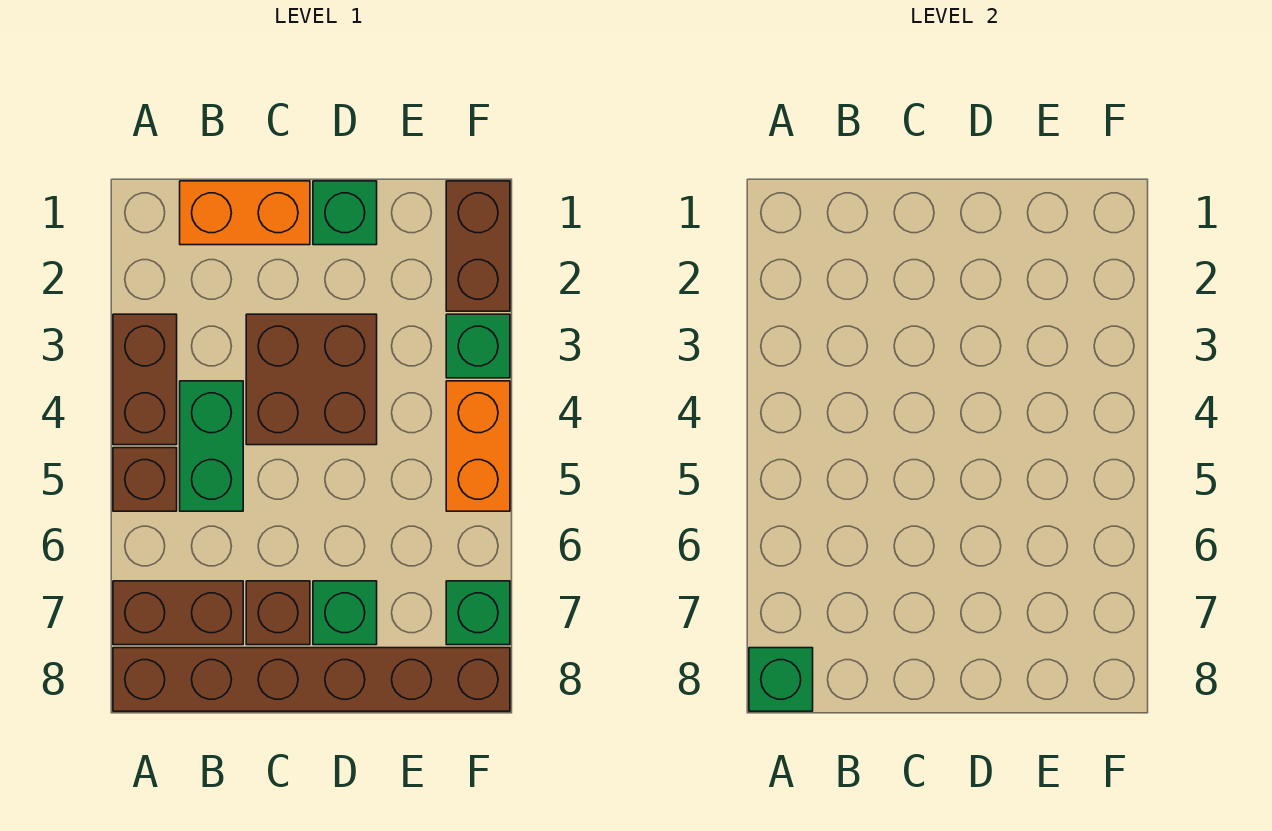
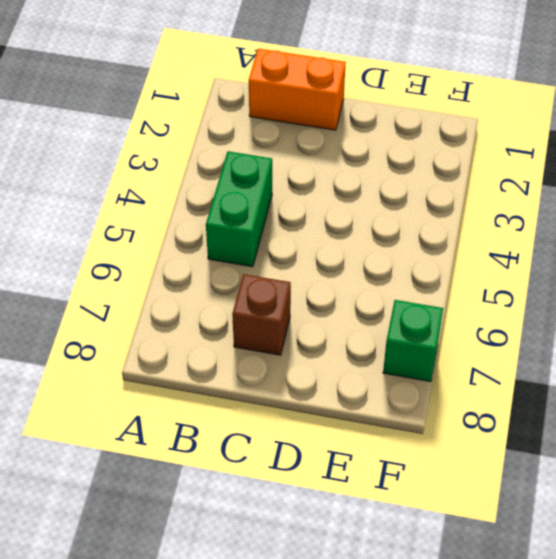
none -> brown brick A3:A4 level 1
none -> brown brick A5 level 1
none -> brown brick A7:B7 level 1

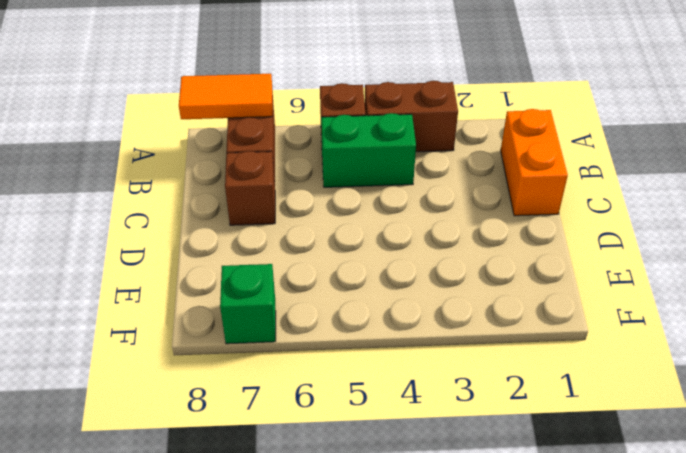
orange tile A7:A8 level 2 -> green brick A8 level 2
none -> brown brick A8:F8 level 1
none -> brown brick C3:D4 level 1
none -> green brick D1 level 1

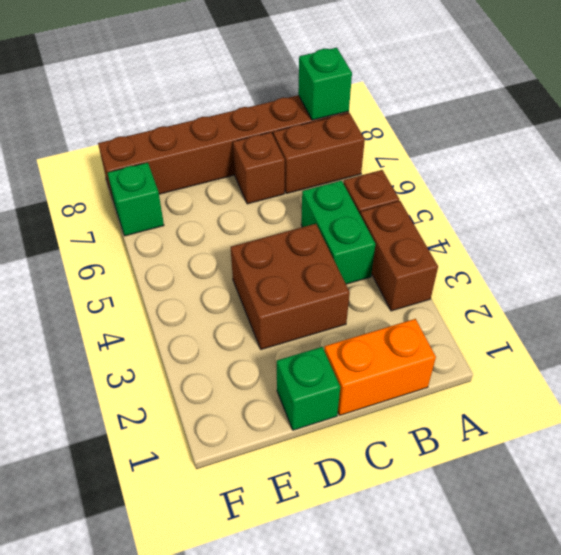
none -> green brick D7 level 1
none -> brown brick F1:F2 level 1
none -> green brick F3 level 1

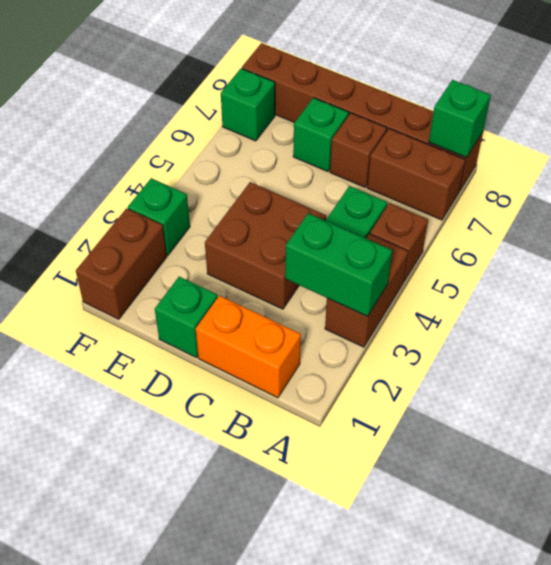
green brick A3:B3 level 2 -> none
none -> orange brick F4:F5 level 1

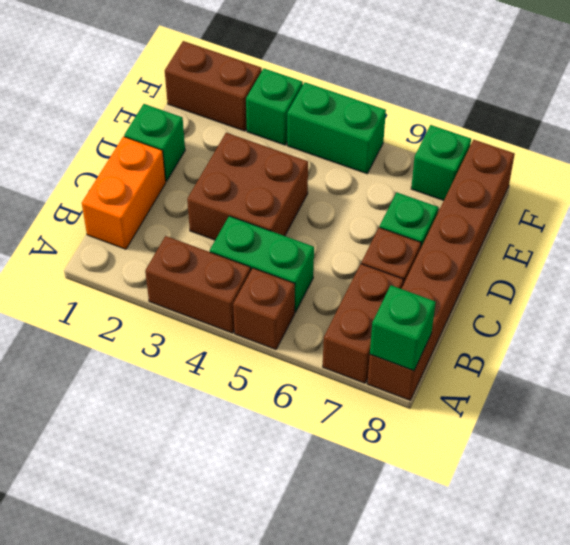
green brick F4:F5 level 1 -> orange brick F4:F5 level 1

